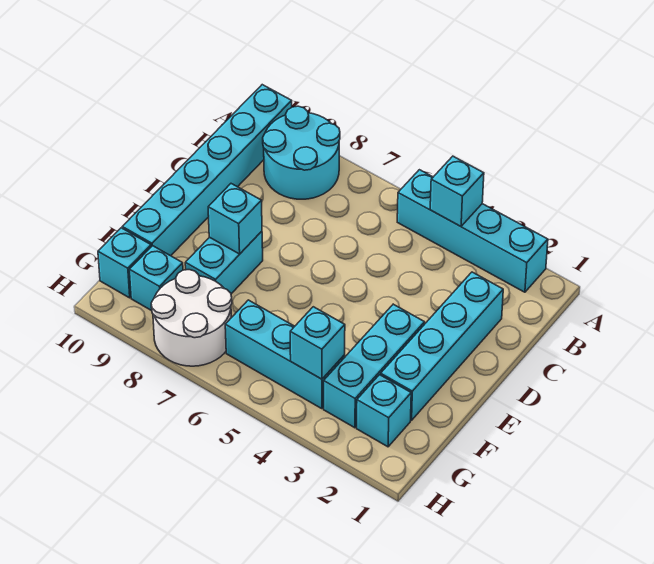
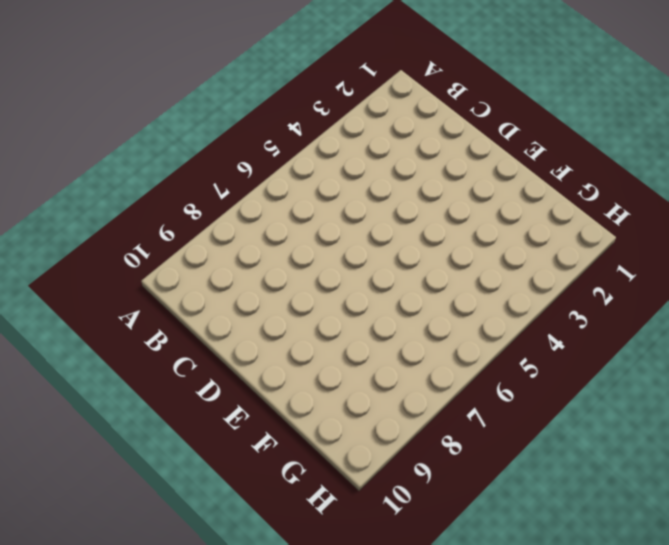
none -> cyan brick A2:A5 level 1
none -> cyan round brick A8:B9 level 1
none -> cyan brick A10:F10 level 1

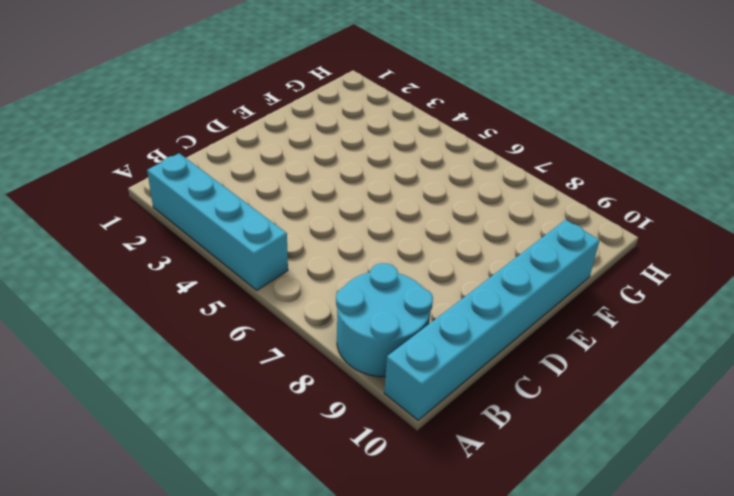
none -> cyan brick C2:F2 level 1
none -> cyan brick E3:G3 level 1
none -> cyan brick E8:F8 level 1

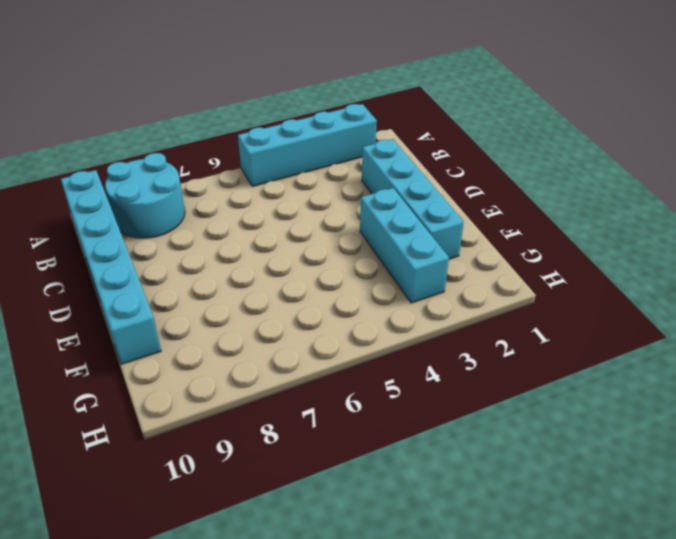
none -> cyan brick E8:F8 level 1
none -> cyan brick G2 level 1
none -> cyan brick G4:G6 level 1

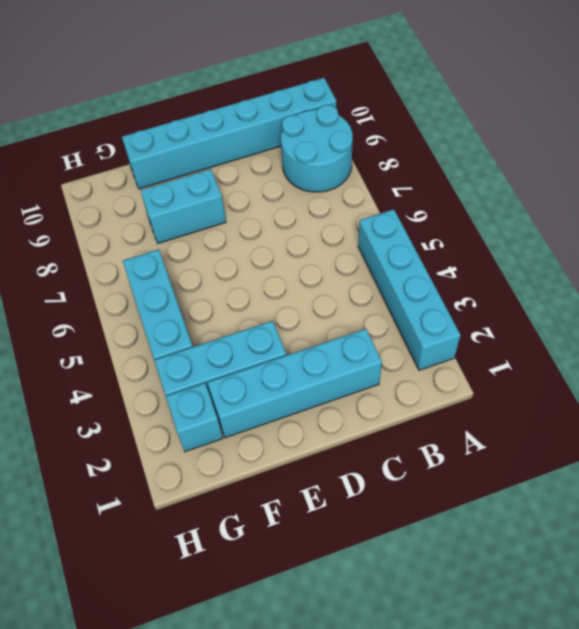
none -> white round brick G7:H8 level 1
none -> cyan brick G9 level 1
none -> cyan brick G10 level 1

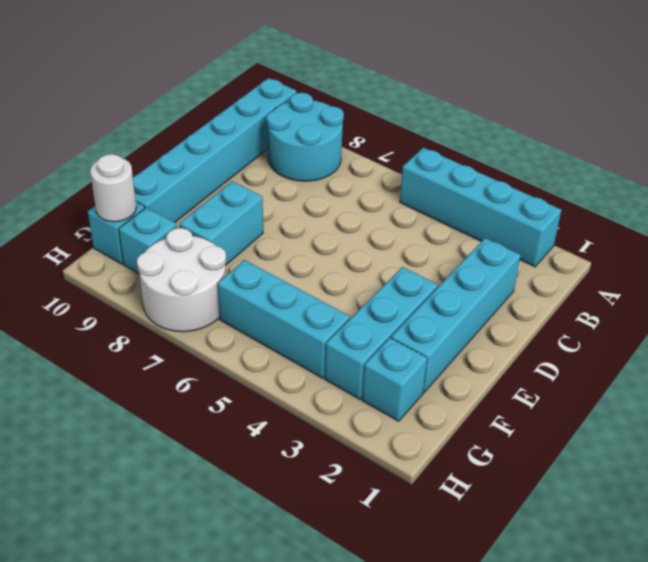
white round brick G10 level 2 -> none
none -> cyan brick A4 level 2
none -> cyan brick E8 level 2
none -> cyan brick G4 level 2

